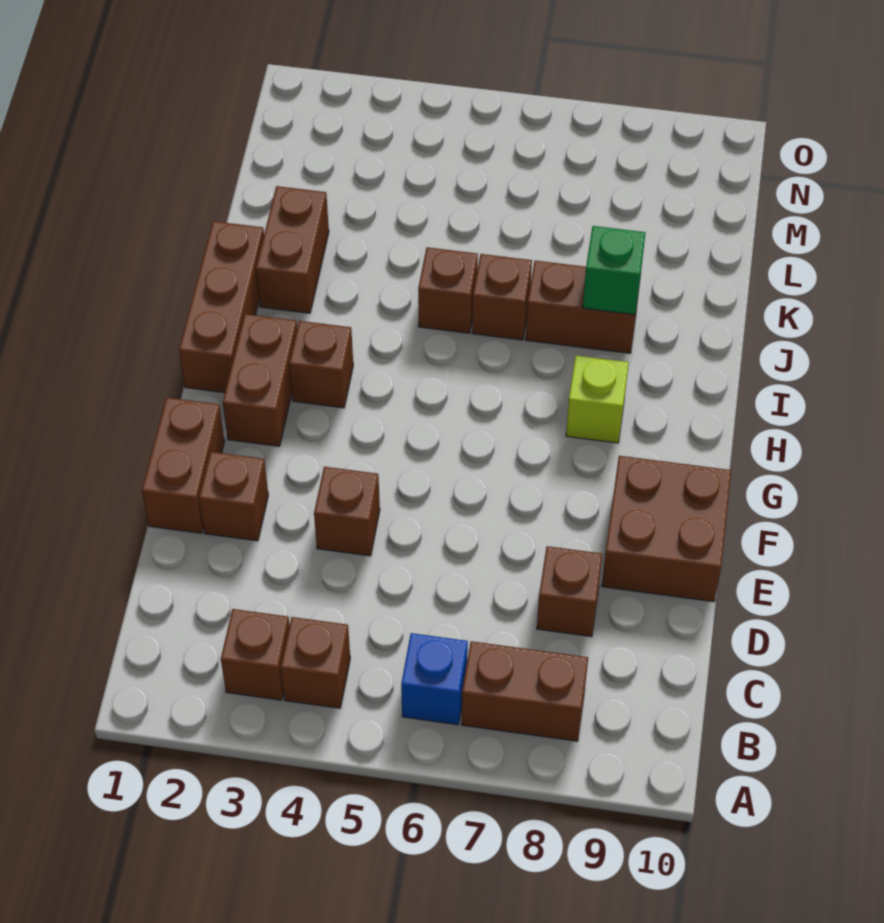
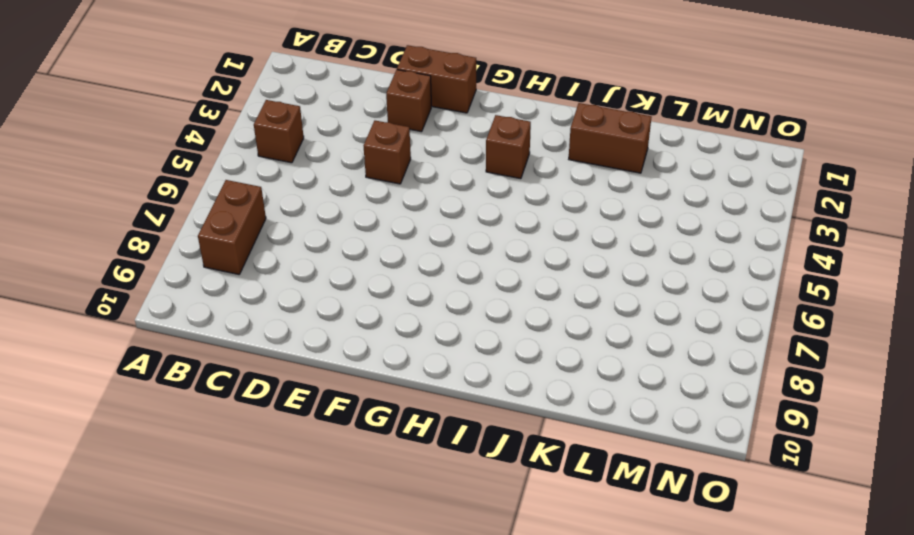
none -> brown brick B3 level 1
none -> blue brick B6 level 1
none -> brown brick D8 level 1

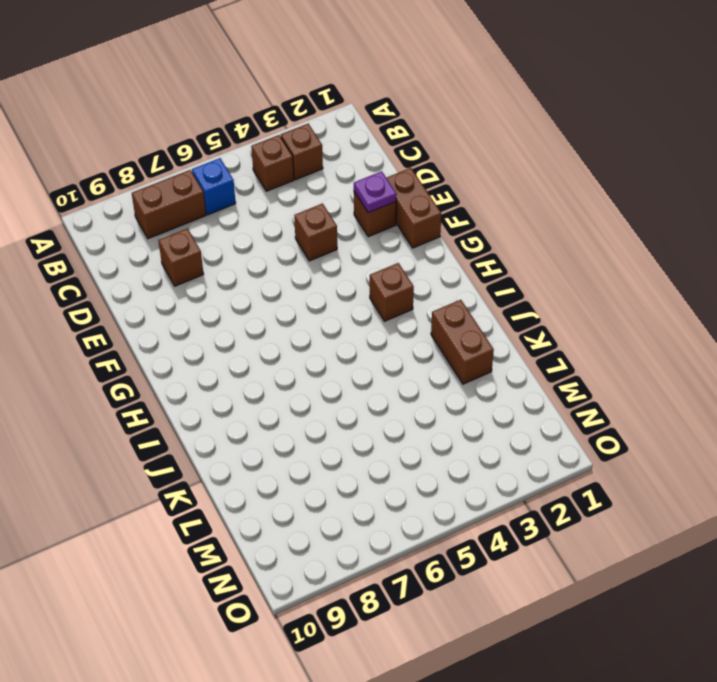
purple plate E2 level 2 -> none
none -> brown brick E9:F10 level 1
none -> brown brick G2:H2 level 1
none -> brown brick H1:J1 level 1

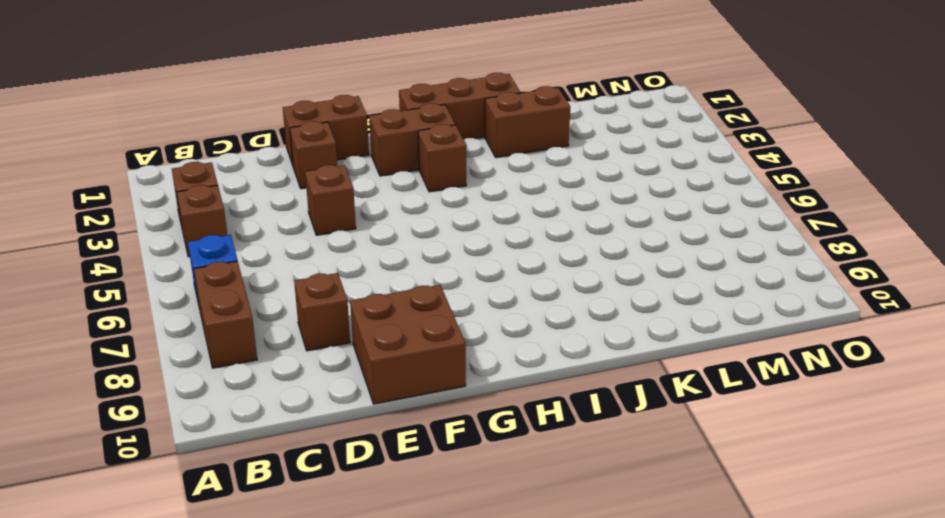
none -> lime brick H8 level 1
none -> brown brick J5 level 1
none -> brown brick J6 level 1

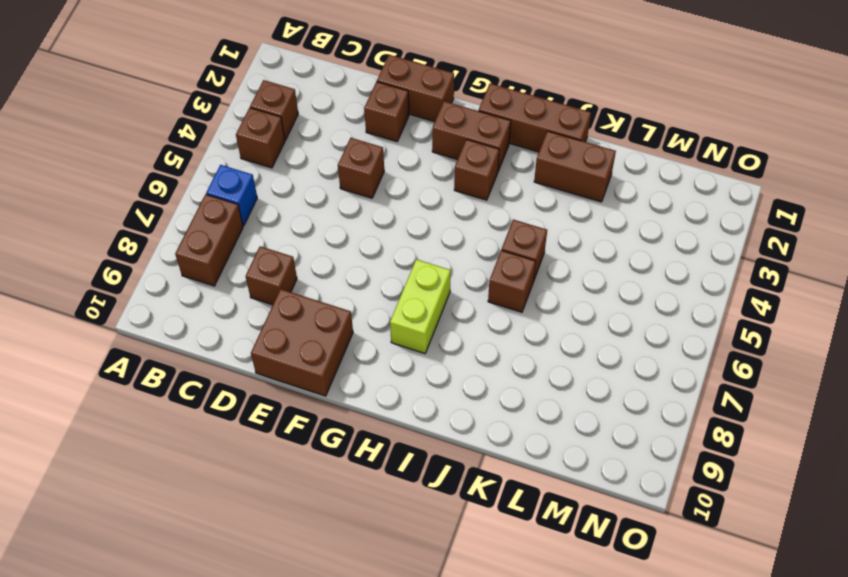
lime brick H7:H8 level 1 -> lime brick H8 level 1
none -> brown brick J7:J8 level 1
none -> green brick J8 level 2

